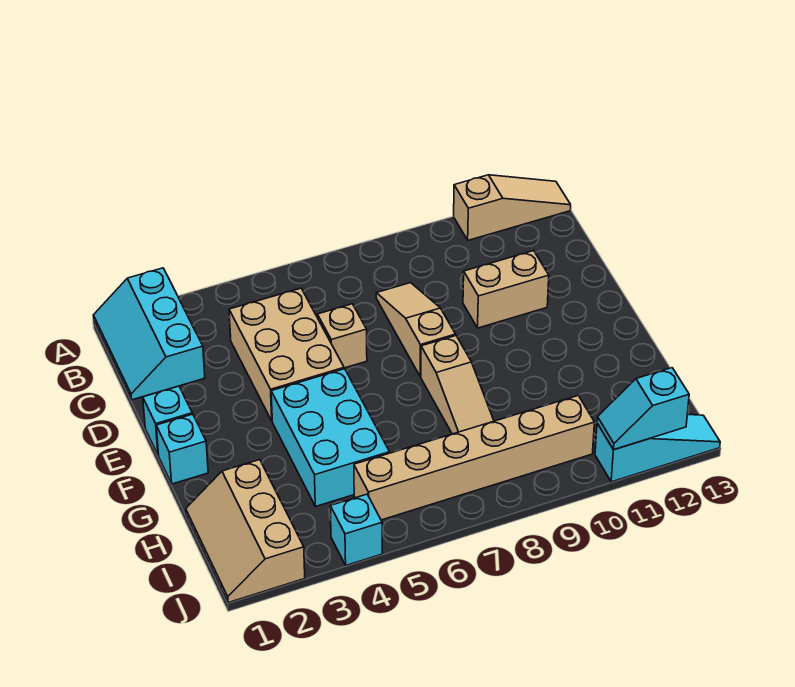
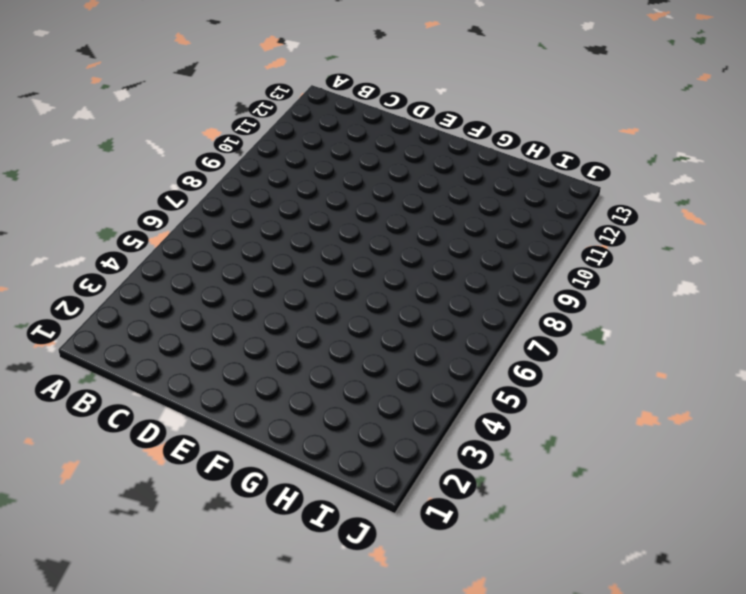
none -> cyan slope A1:C2 level 1 top 2
none -> tan slope A11:A13 level 1 top 11
none -> tan brick C4:E5 level 1

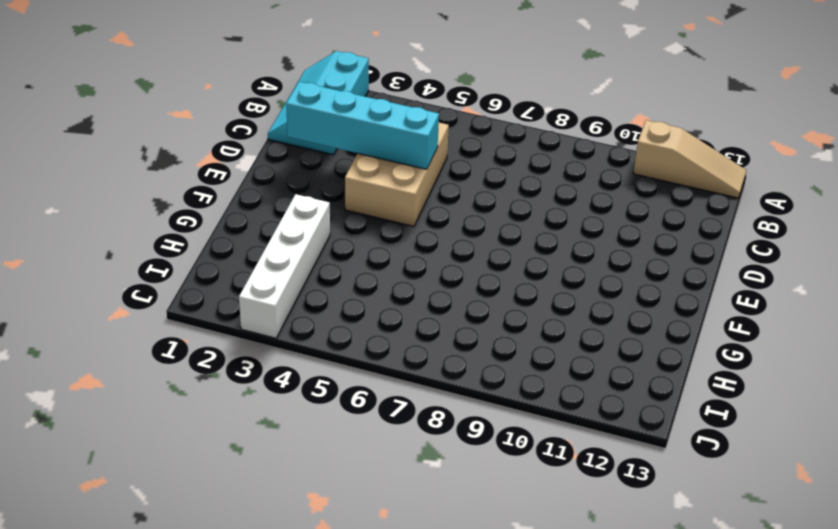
cyan brick D2:D5 level 2 -> none
white brick G3:J3 level 1 -> none
none -> tan slope C8:E8 level 1 top E
none -> tan brick D6 level 1
none -> tan brick D10:D11 level 1

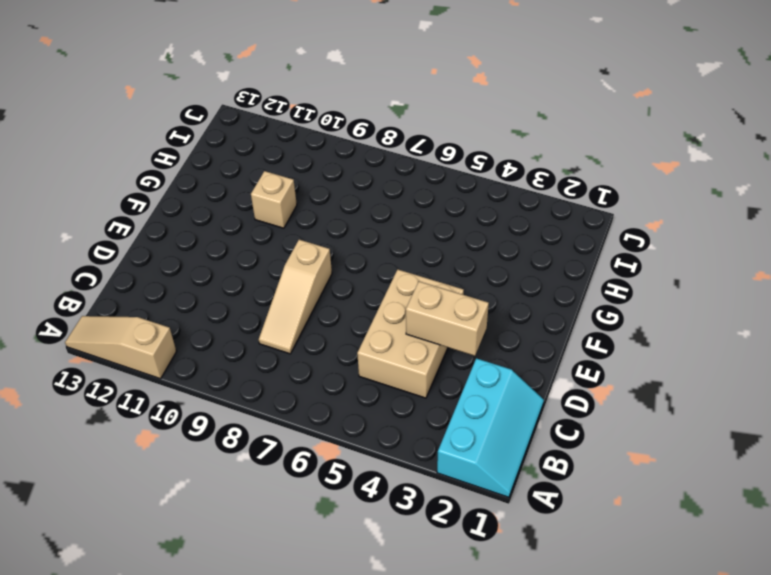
tan brick D3:D4 level 2 -> tan brick D10:D11 level 1
tan brick G10 level 1 -> tan brick D6 level 1
none -> cyan brick E1 level 1
none -> cyan brick F1 level 1
none -> cyan brick F4:H5 level 1

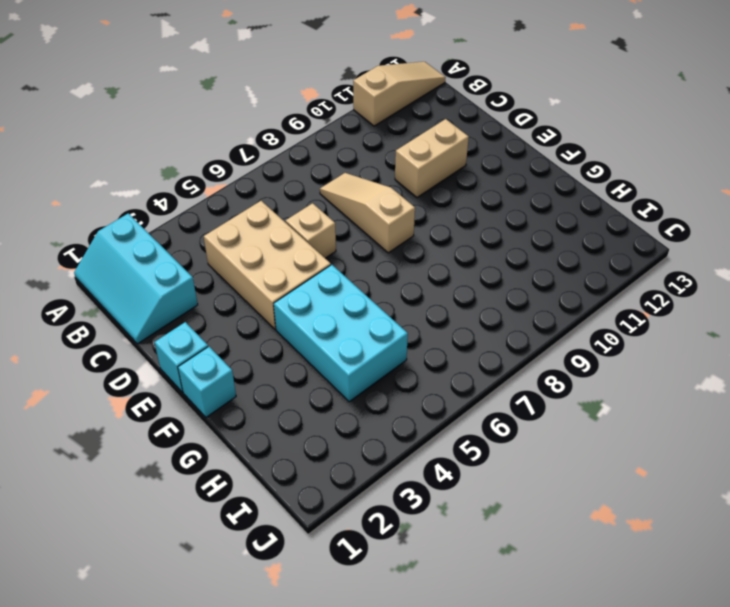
none -> tan slope F8:H8 level 1 top F
none -> tan slope H1:J2 level 1 top 2
none -> tan brick I5:I10 level 1

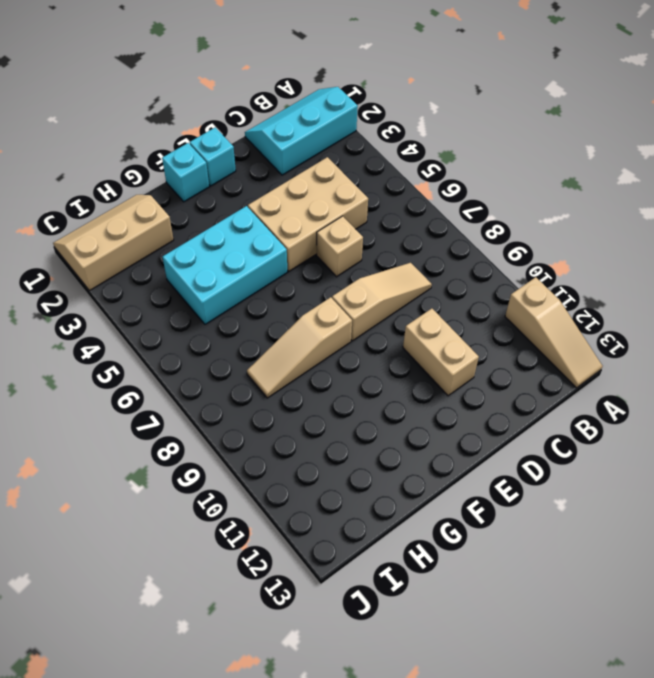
none -> tan brick I5:I10 level 1
none -> cyan brick J4 level 1
none -> cyan slope J11:J13 level 1 top 11

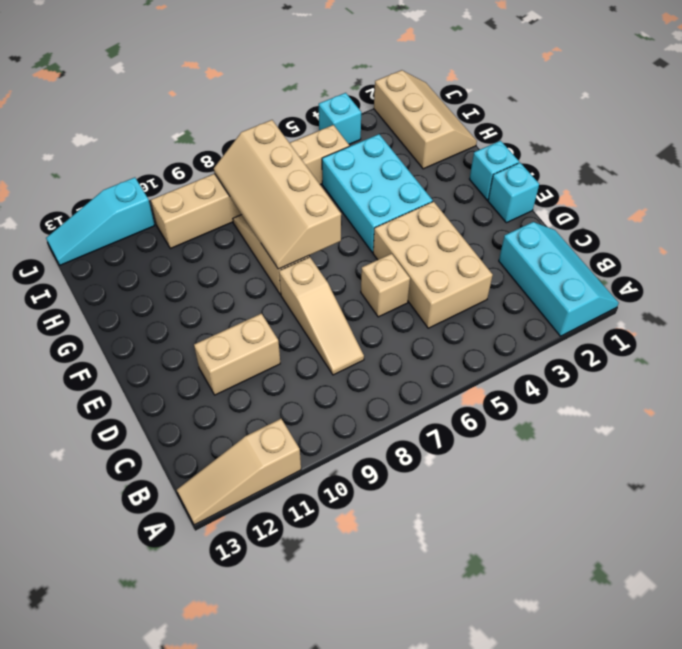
tan slope F7:I8 level 2 top 7 -> none
none -> cyan slope J11:J12 level 2 top 12

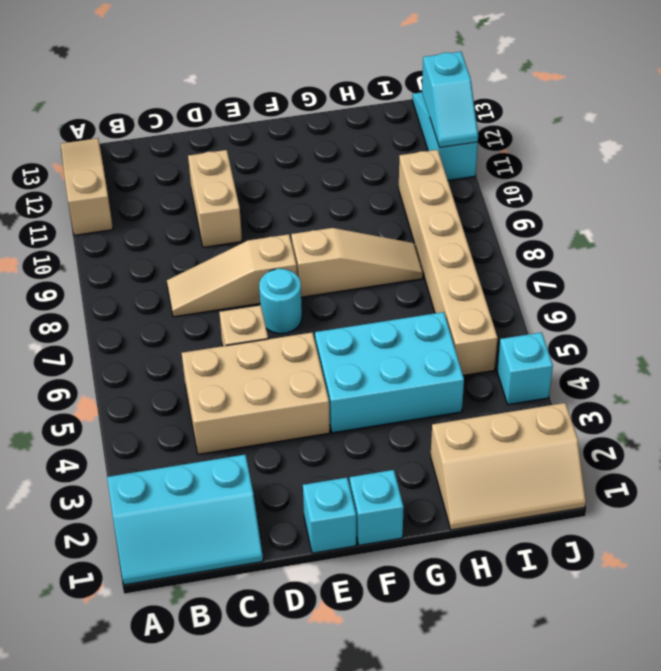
cyan round brick E7 level 1 -> none

